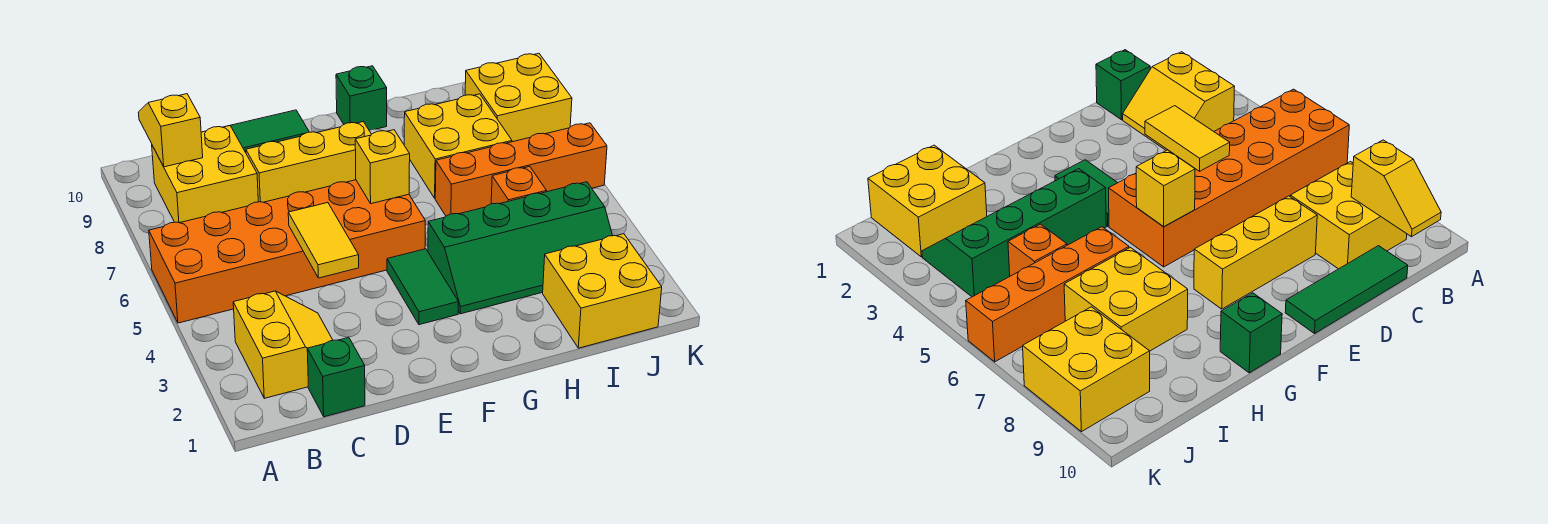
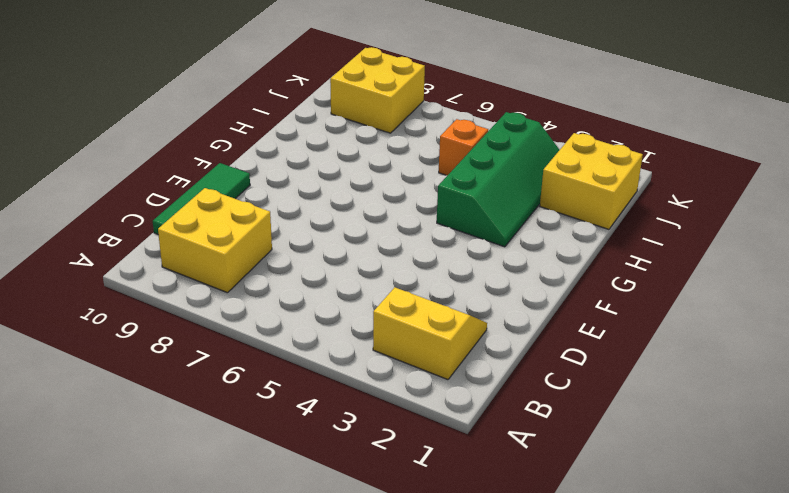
none -> orange brick A5:F6 level 1
none -> green brick C1 level 1
none -> yellow brick D8:F8 level 1

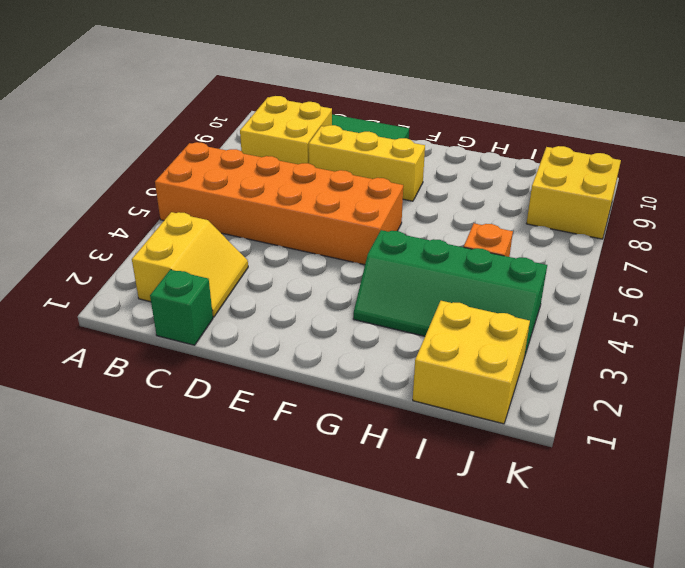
none -> green tile F3:F4 level 1
none -> green brick G10 level 1
none -> orange brick H6:K6 level 1

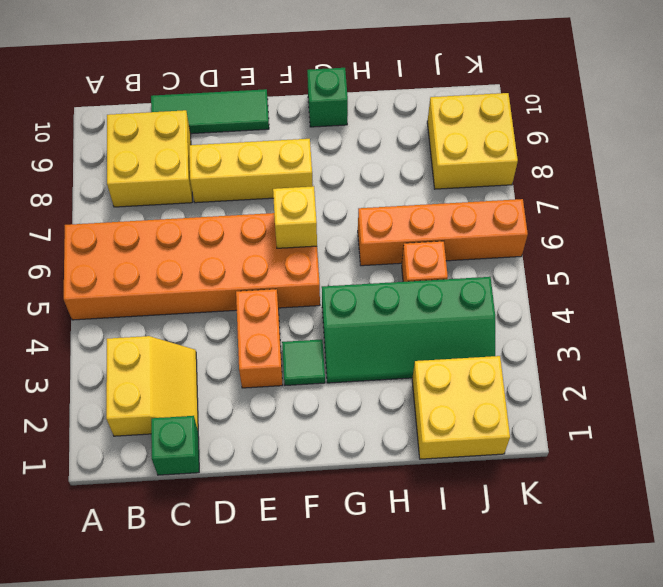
orange brick E3:E4 level 1 -> none
green tile F3 level 1 -> green tile F3:F4 level 1
none -> yellow brick H7:I8 level 1
none -> yellow slope B9:B10 level 2 top 9
none -> yellow tile D4:D5 level 2

